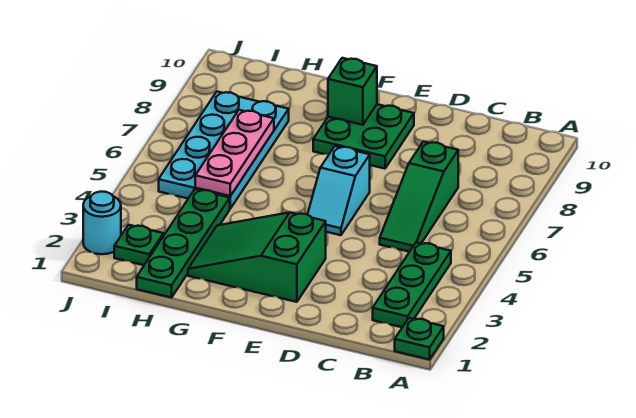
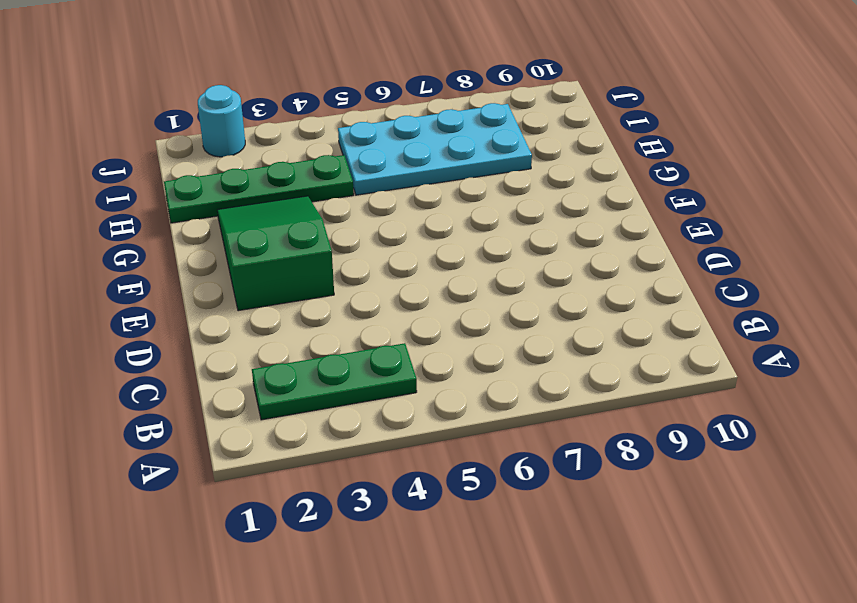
none -> green plate A1 level 1
none -> green slope C5:C7 level 1 top 7
none -> cyan slope E5:E6 level 1 top 6

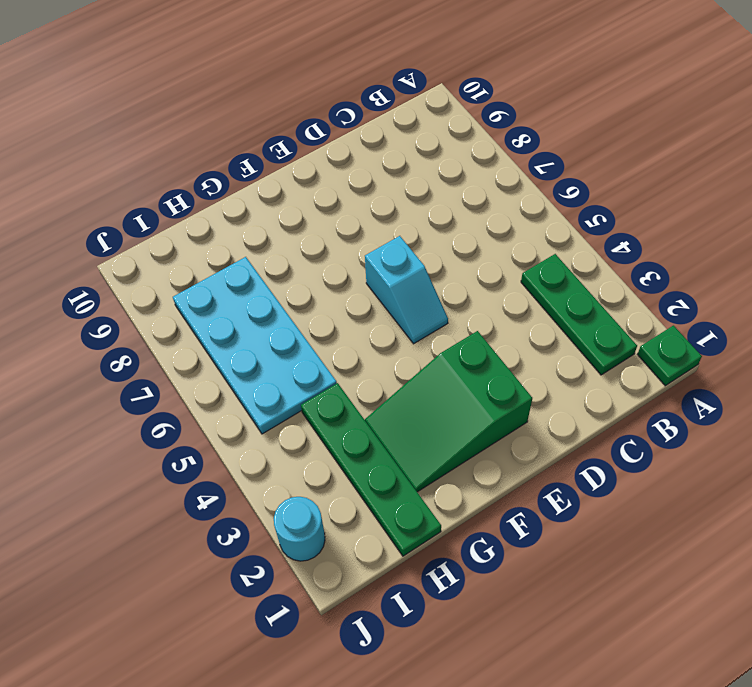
none -> green slope C5:C7 level 1 top 7
none -> green plate E8:F9 level 1
none -> green plate I2 level 1

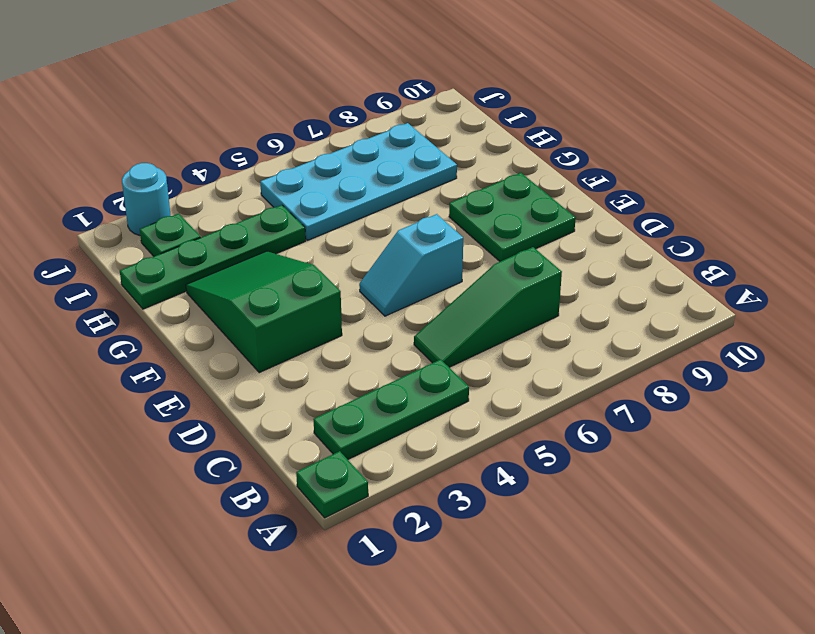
none -> green brick F9 level 2
none -> pink plate H5:H7 level 2

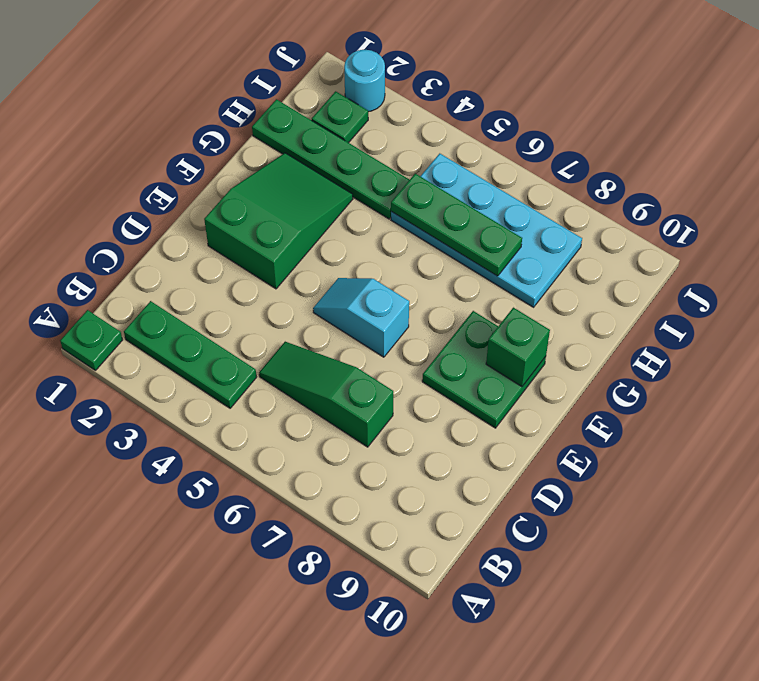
green plate H5:H7 level 2 -> pink plate H5:H7 level 2

